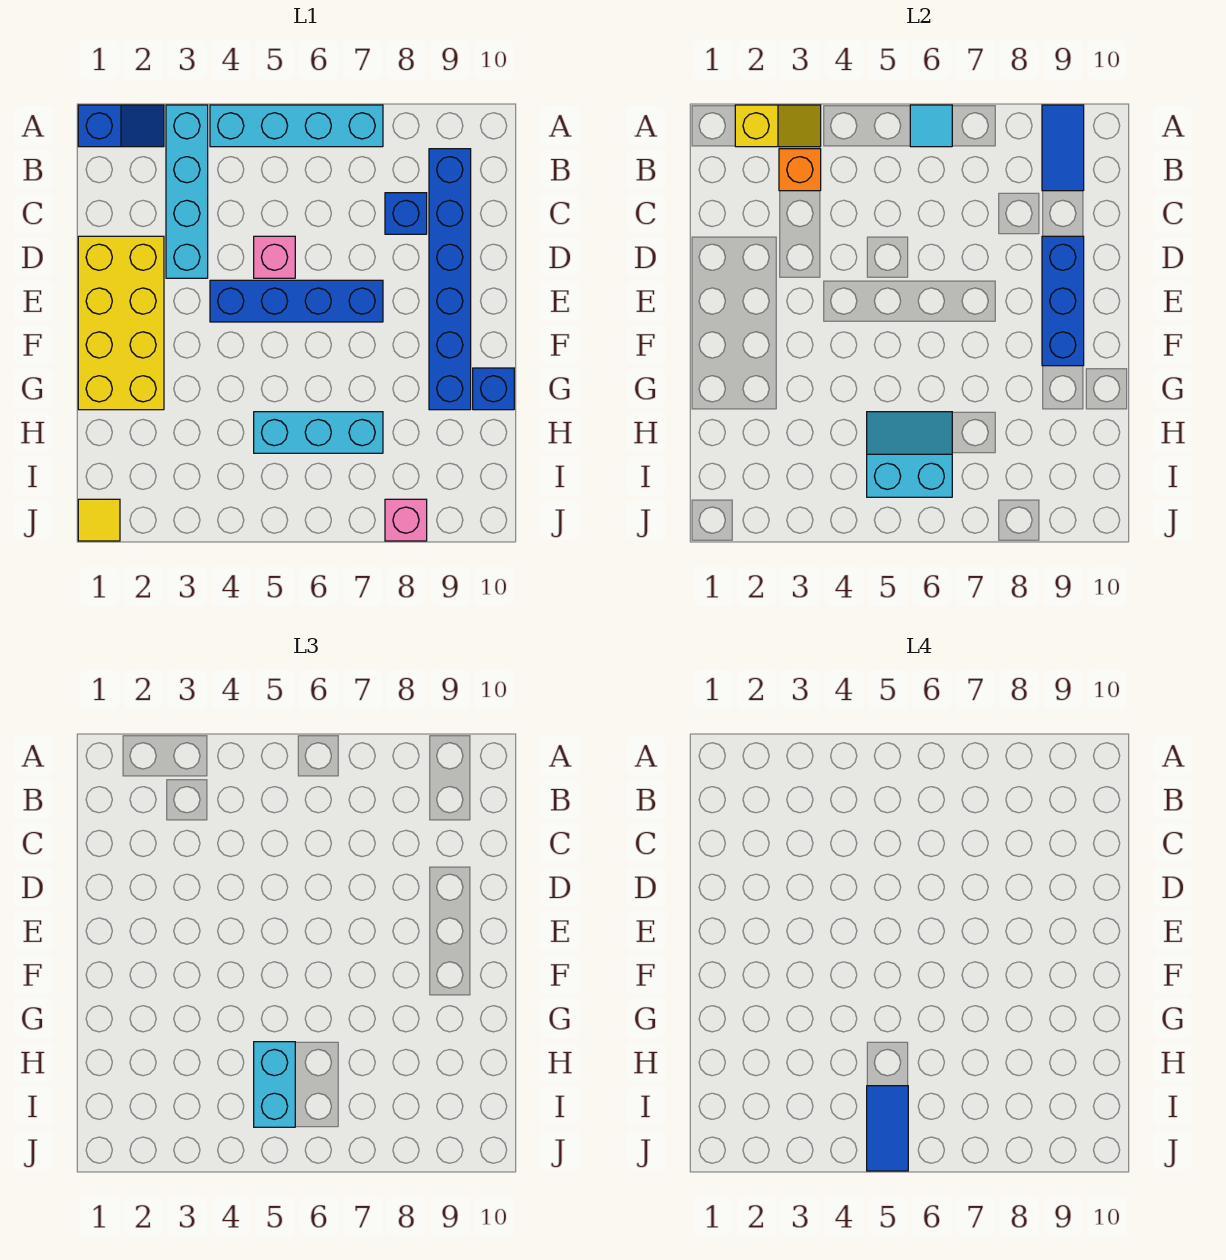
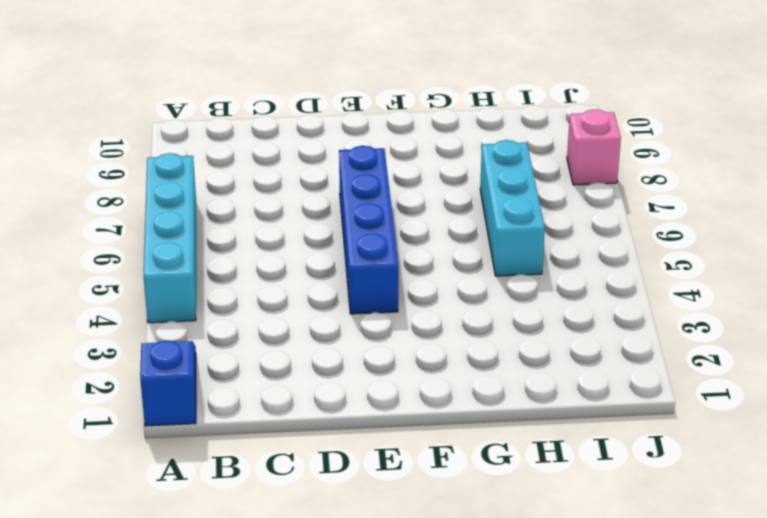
none -> cyan brick A3:D3 level 1
none -> blue brick B9:G9 level 1
none -> blue brick C8 level 1

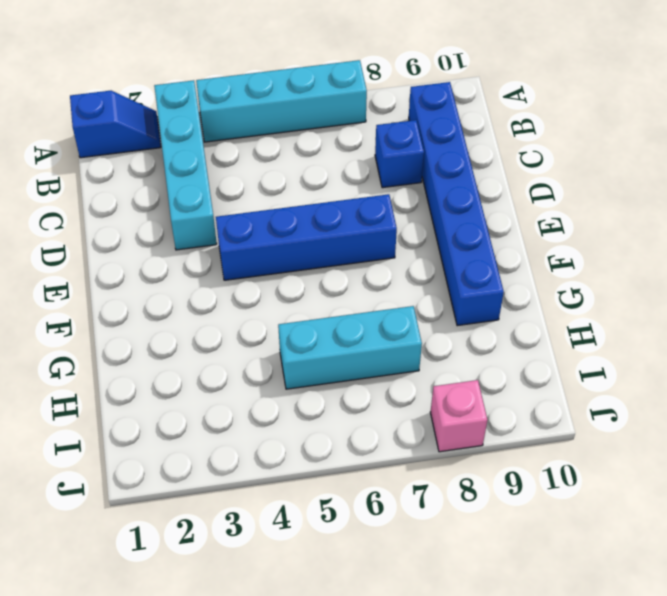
none -> yellow brick D1:G2 level 1
none -> pink brick D5 level 1
none -> blue brick G10 level 1

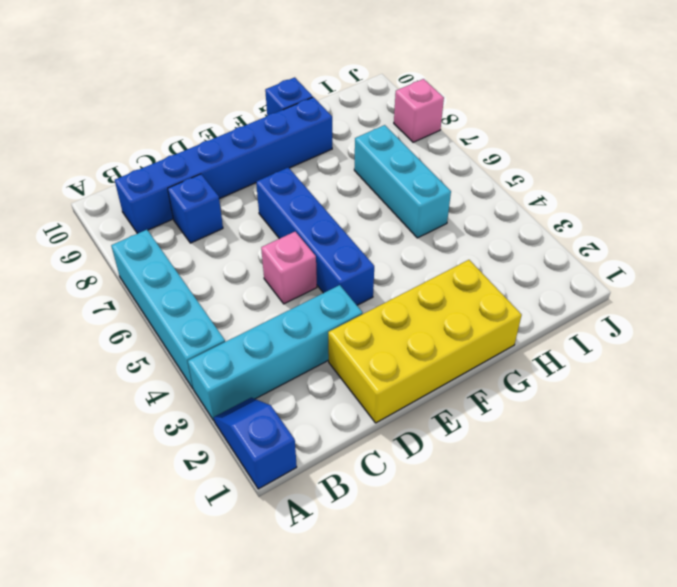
none -> yellow tile J1 level 1
none -> yellow slope A2:A3 level 2 top 2
none -> cyan tile A6 level 2

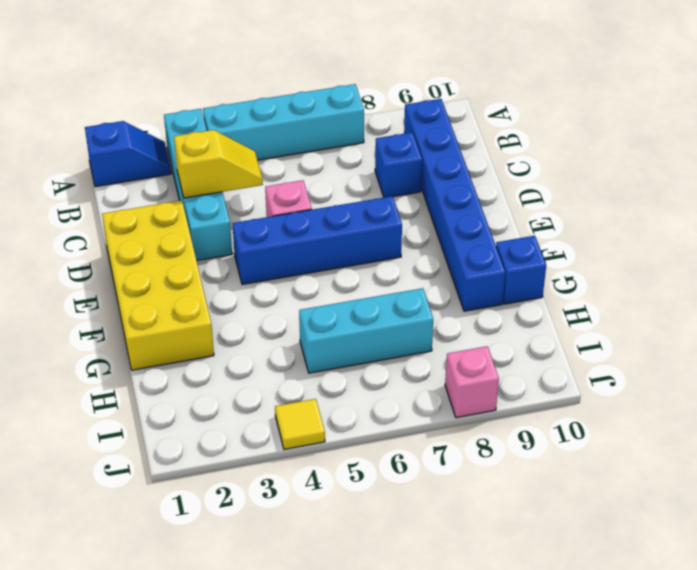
yellow slope C3:C4 level 2 top 3 -> yellow slope A2:A3 level 2 top 2
yellow tile J4 level 1 -> yellow tile J1 level 1
none -> cyan tile A6 level 2
none -> blue tile A9:B9 level 2
none -> orange brick B3 level 2

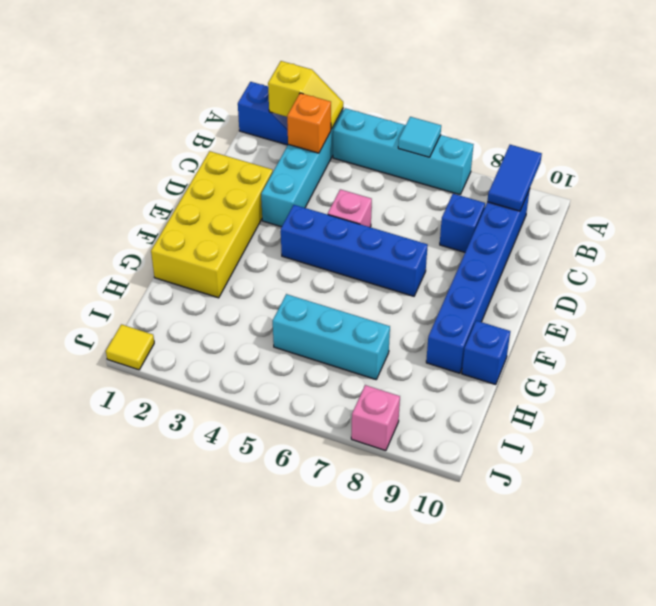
none -> blue brick D9:F9 level 2
none -> cyan slope H5:I6 level 2 top I
none -> cyan brick H5:I5 level 3

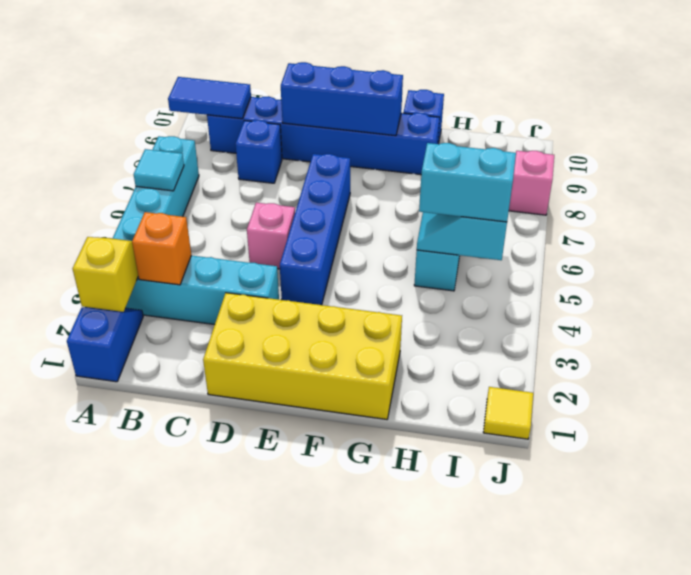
none -> blue tile I5:J5 level 4

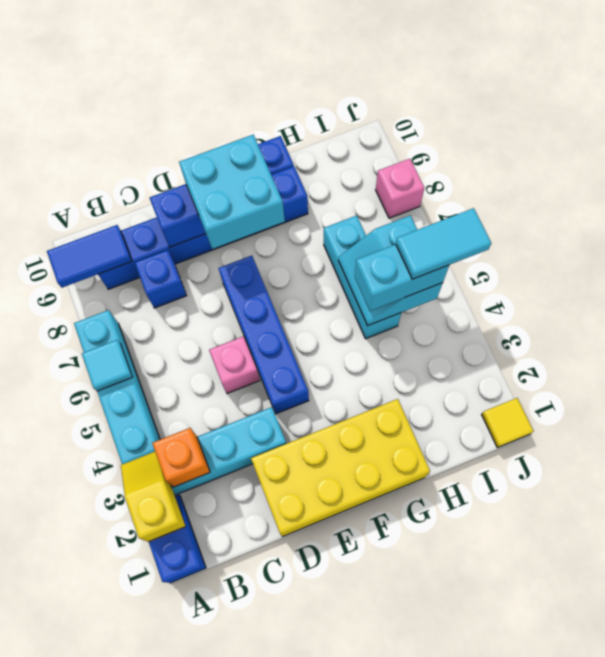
cyan brick E8:F9 level 3 -> none
cyan tile I5:J5 level 4 -> blue tile I5:J5 level 4

